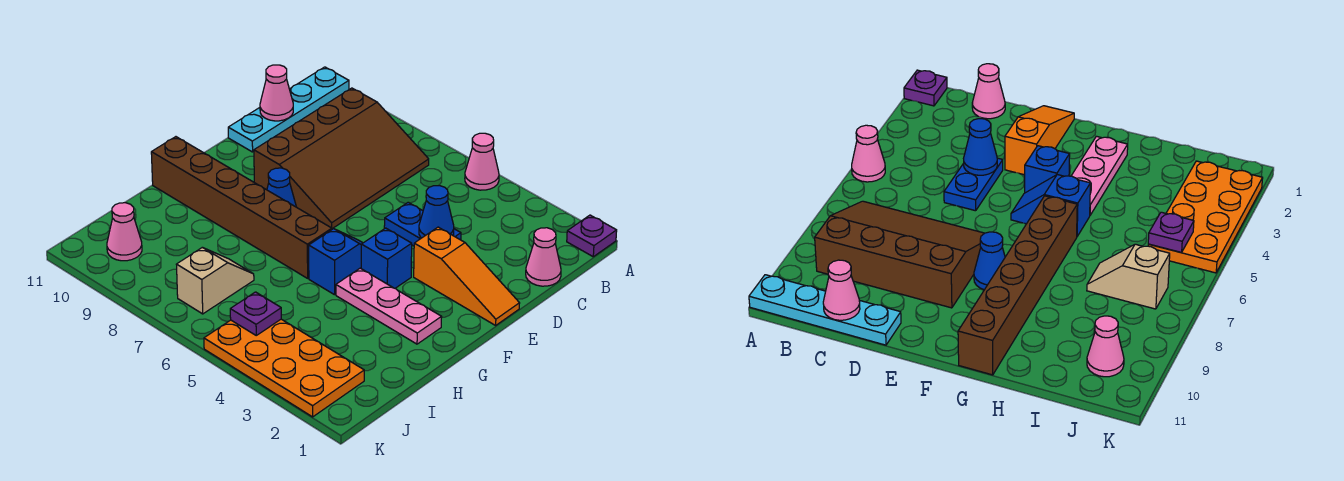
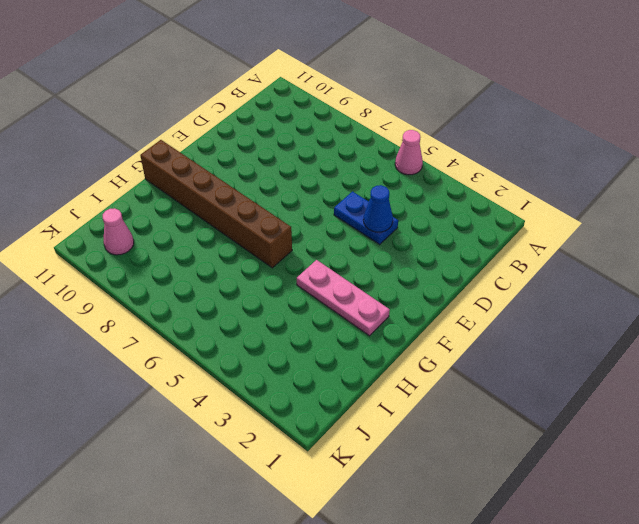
none -> purple plate A1 level 1
none -> cyan plate A11:D11 level 1
none -> brown slope B7:E9 level 1 top 9

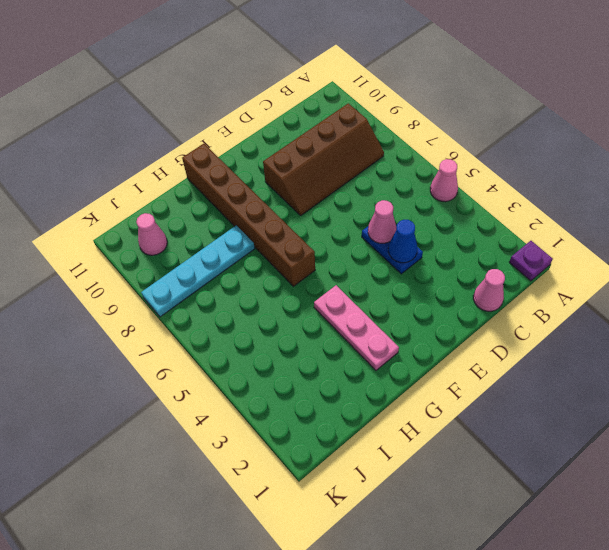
brown slope B8:E9 level 1 top 9 -> brown slope B7:E9 level 1 top 9
pink cone D5 level 2 -> pink cone C11 level 2
cyan plate H8:K8 level 1 -> cyan plate A11:D11 level 1
none -> orange slope E1:E3 level 1 top 3
none -> blue brick F4 level 1
none -> blue slope F5:G5 level 1 top G

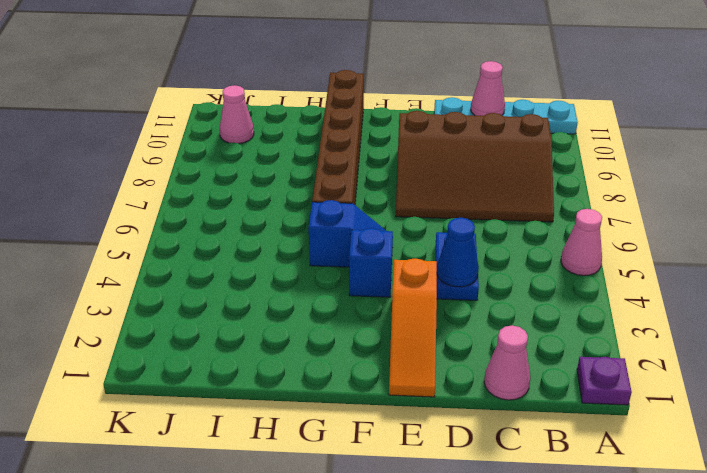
none -> blue cone F8 level 1
none -> pink plate G2:G4 level 1
none -> tan slope I7:J7 level 1 top J

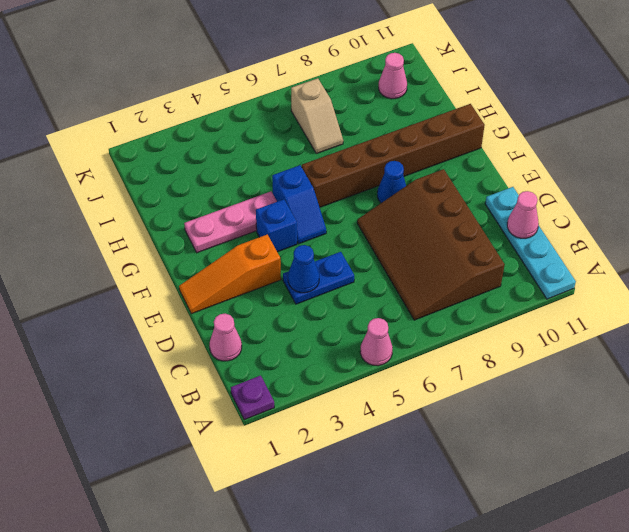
none -> orange plate J2:K5 level 1
none -> purple plate J5 level 2

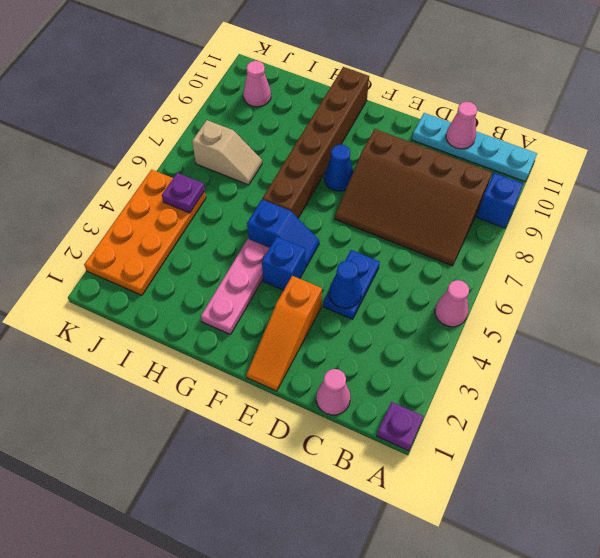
blue brick A9 level 1 -> none

